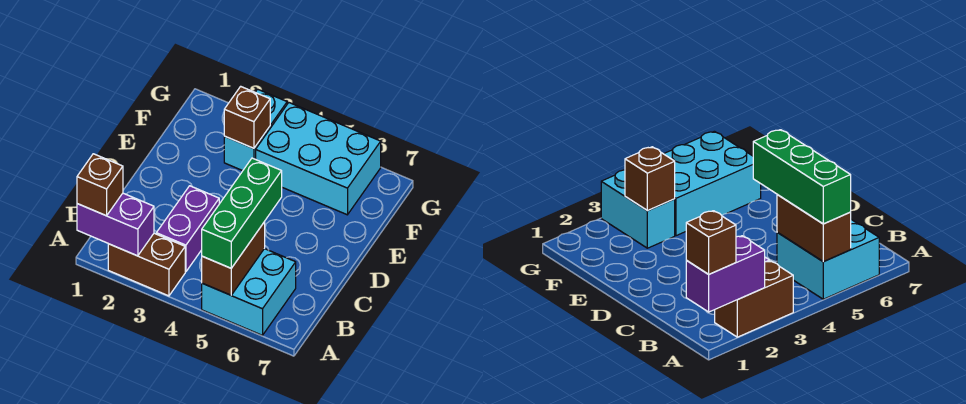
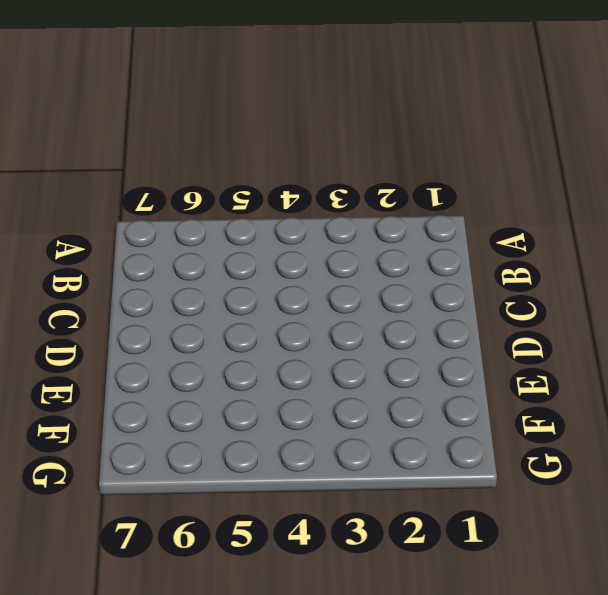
none -> brown brick A2:A3 level 1
none -> cyan brick A5:B6 level 1

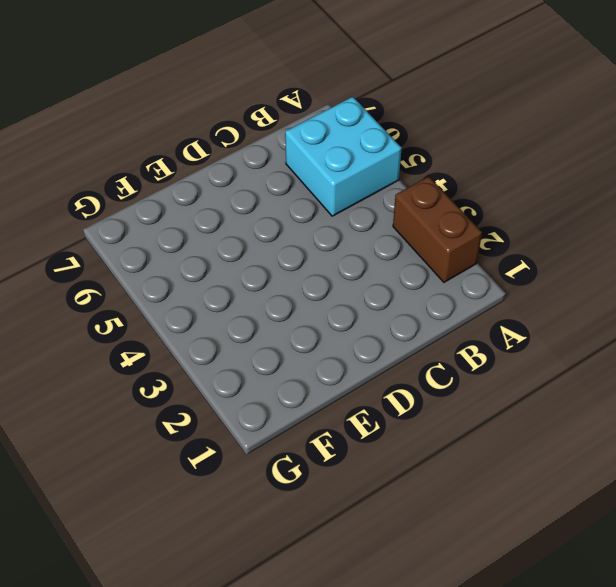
none -> purple brick B3:C3 level 1
none -> cyan brick F3:G3 level 1

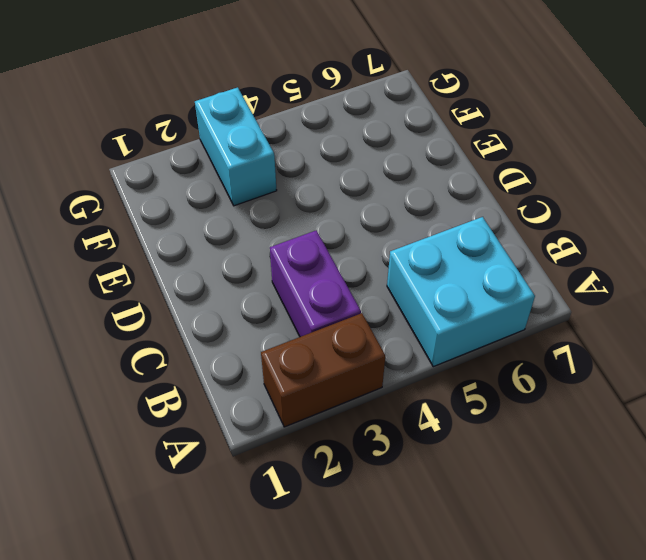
none -> cyan brick F4:G6 level 1
none -> purple brick A1:A2 level 2

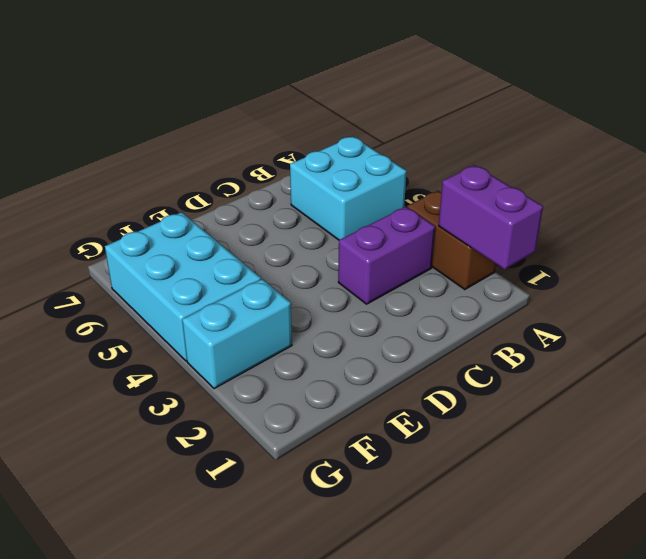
none -> brown brick A5:B5 level 2
none -> brown brick F3 level 2

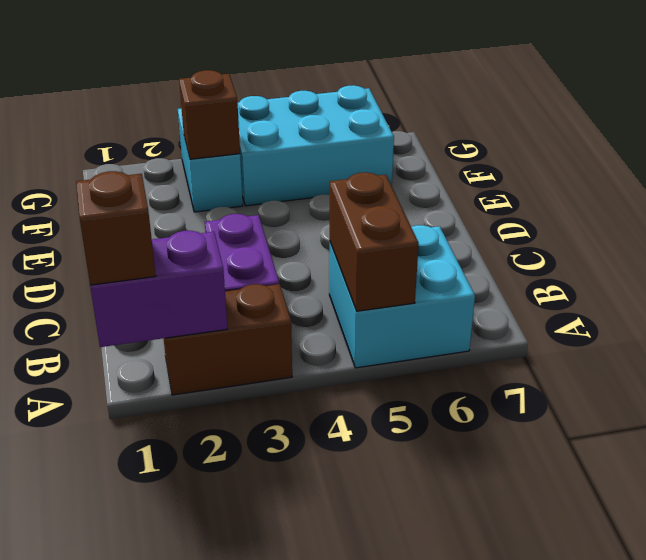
none -> green brick A5:C5 level 3

